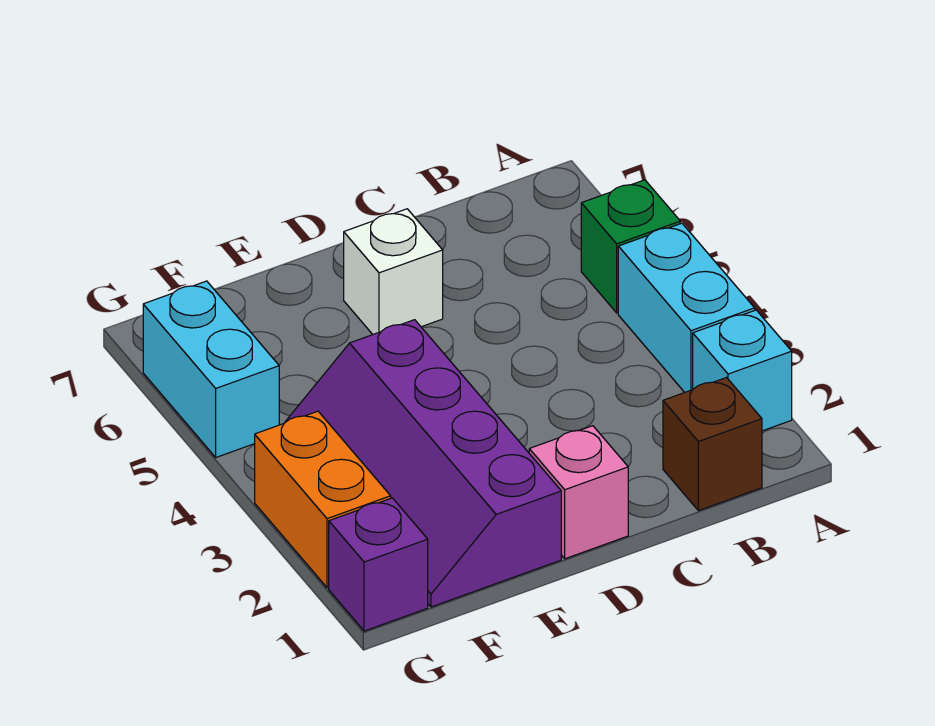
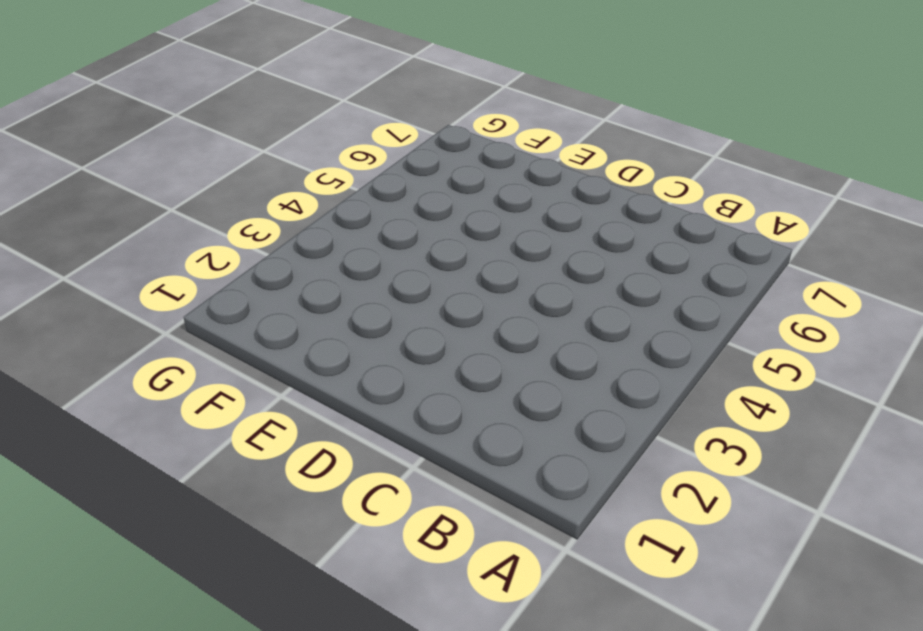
none -> cyan brick A2 level 1
none -> cyan brick A3:A4 level 1

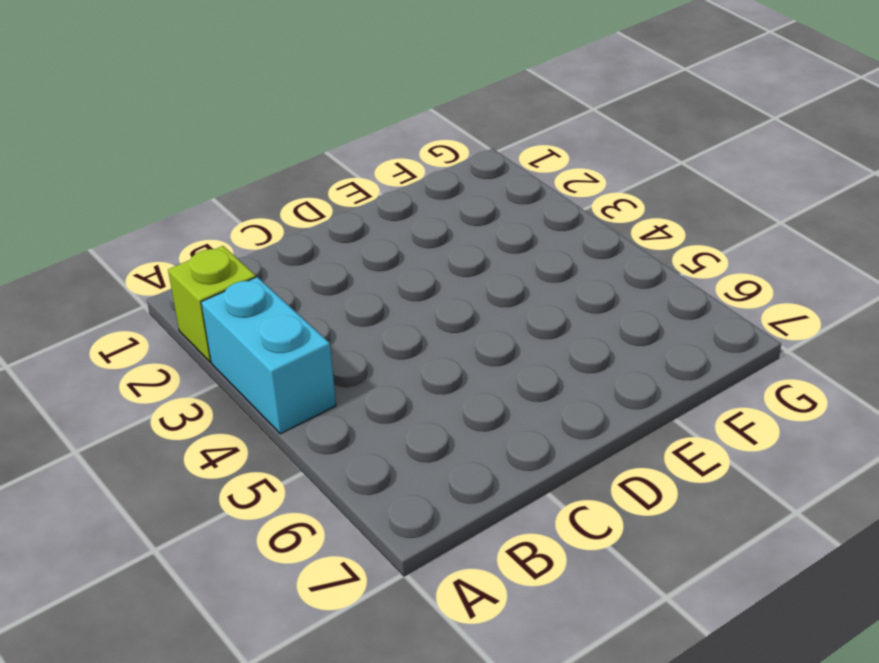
lime brick A2 level 1 -> cyan brick A2 level 1
none -> green brick A5 level 1
none -> brown brick B1 level 1

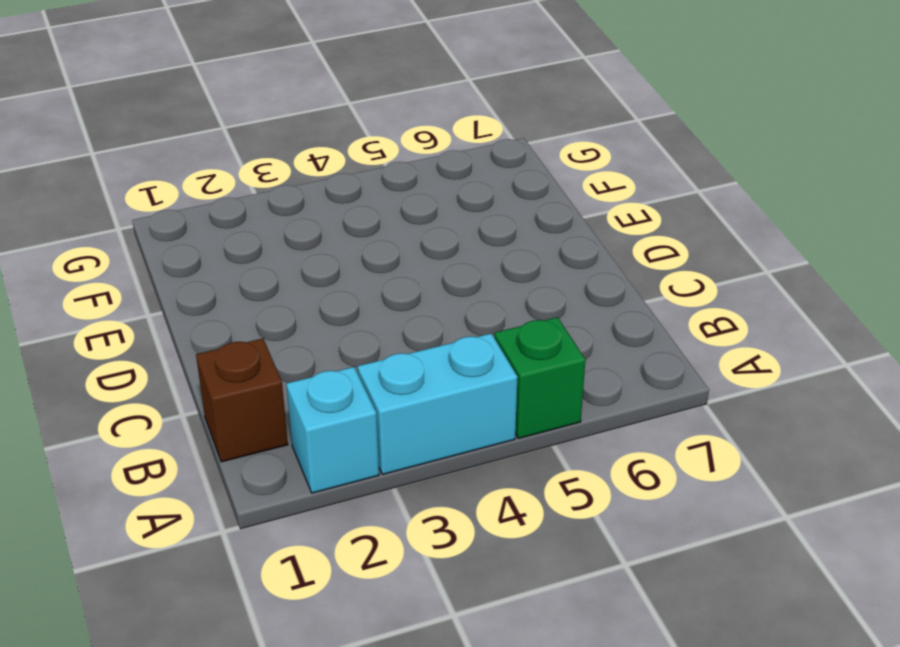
none -> pink brick D1 level 1
none -> white brick D6 level 1

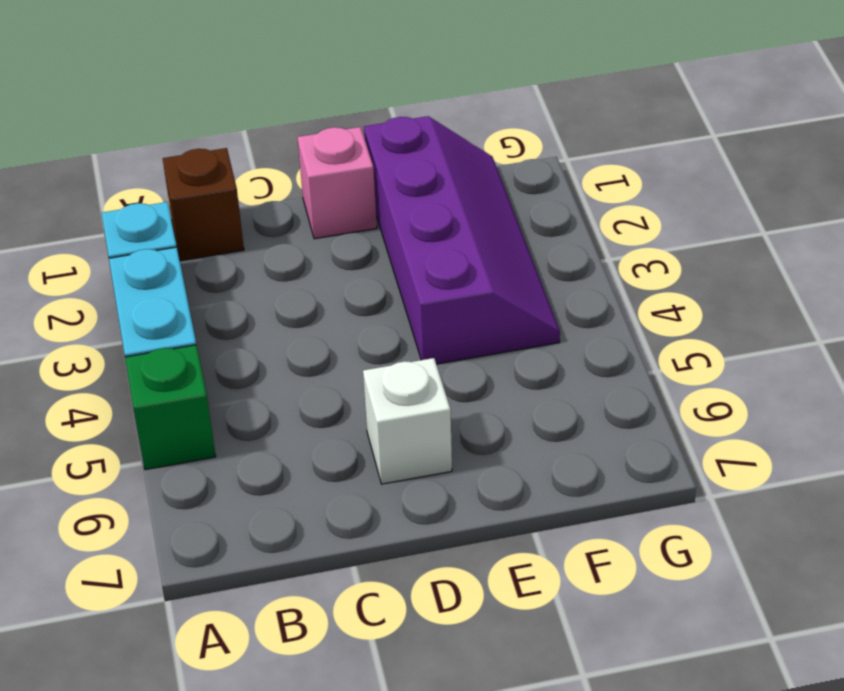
none -> purple brick G1 level 1
none -> orange brick G2:G3 level 1

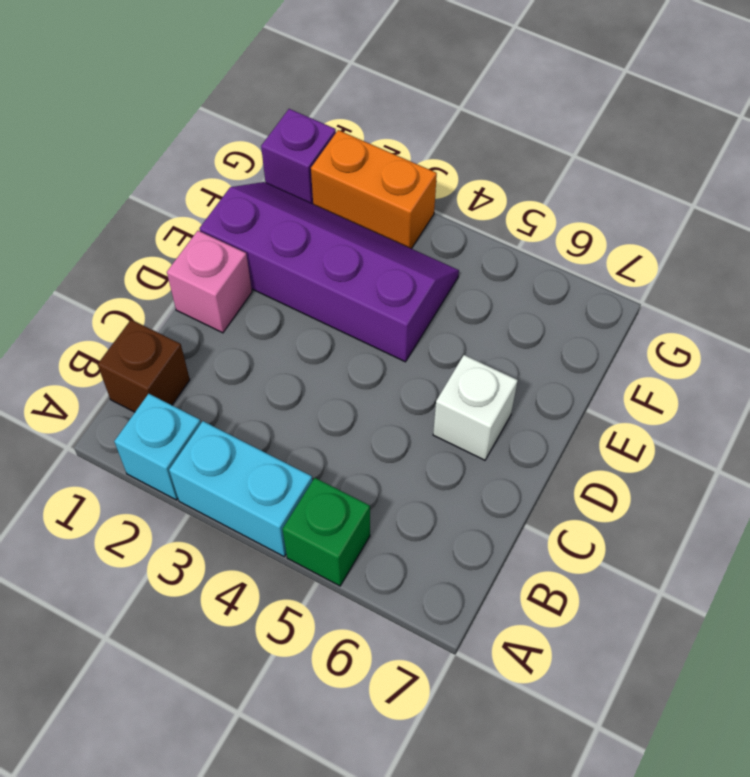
none -> cyan brick G5:G6 level 1

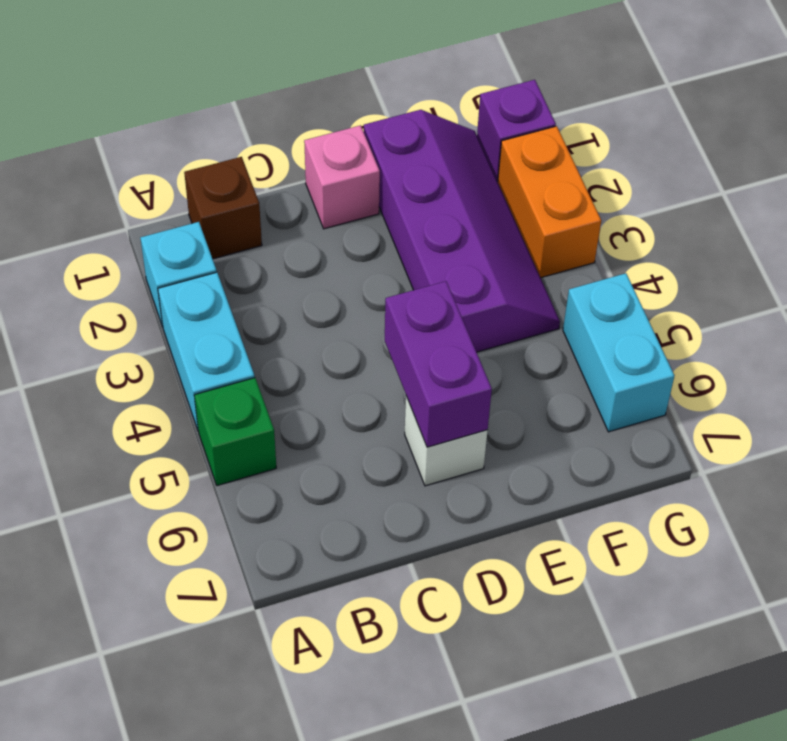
purple brick D5:D6 level 2 -> none

